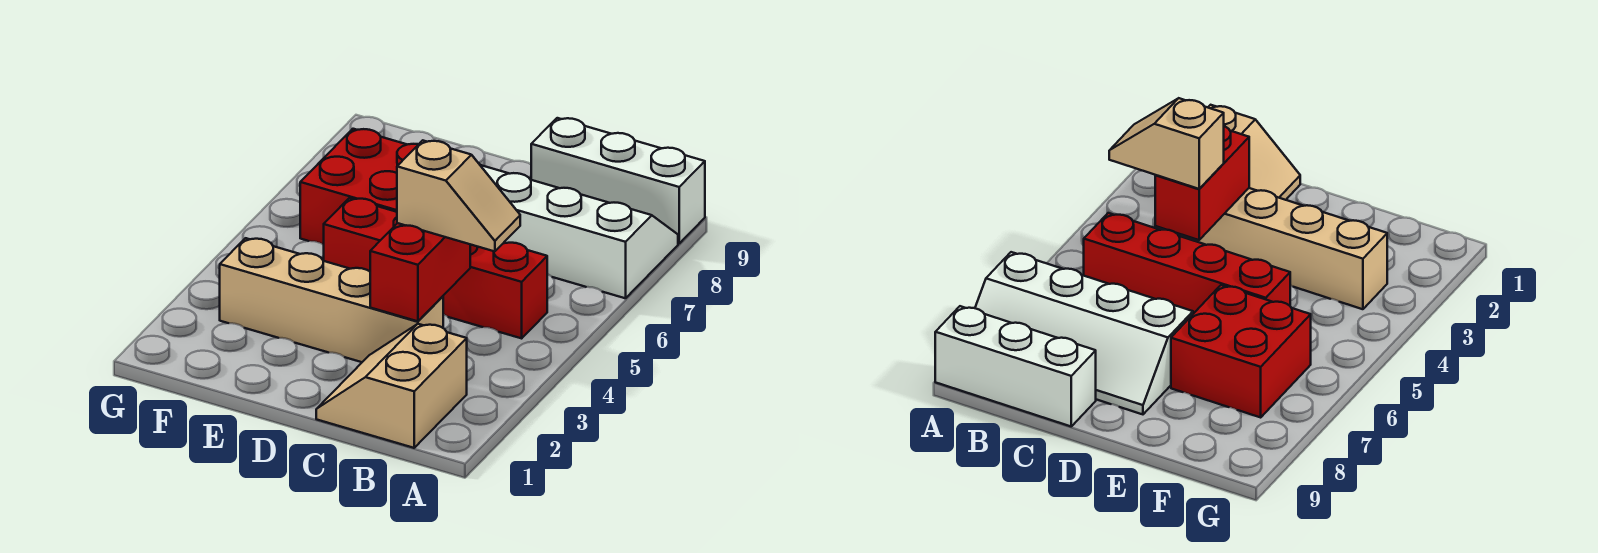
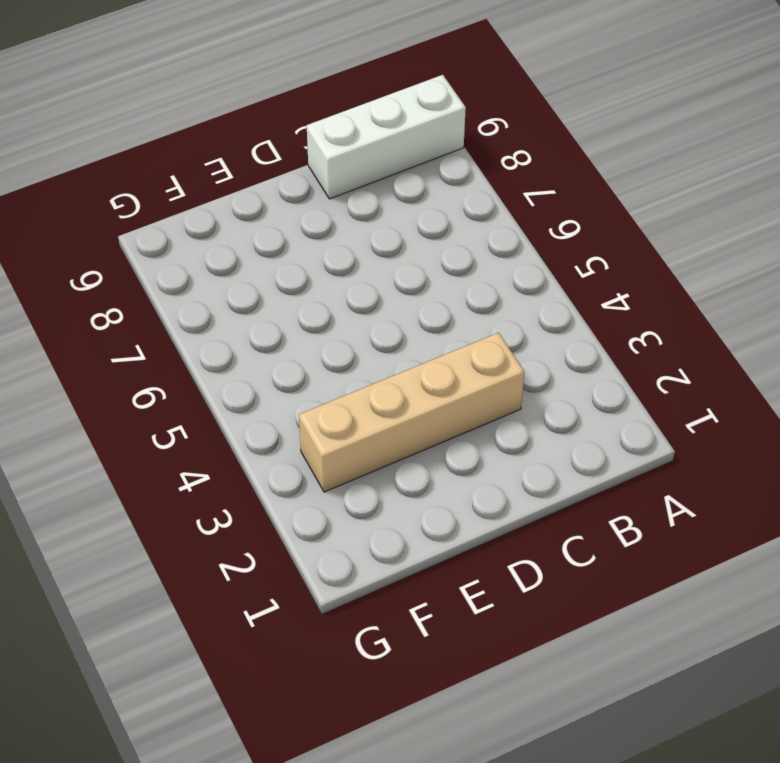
none -> white slope A7:D8 level 1 top 7
none -> tan slope B1:C2 level 1 top B

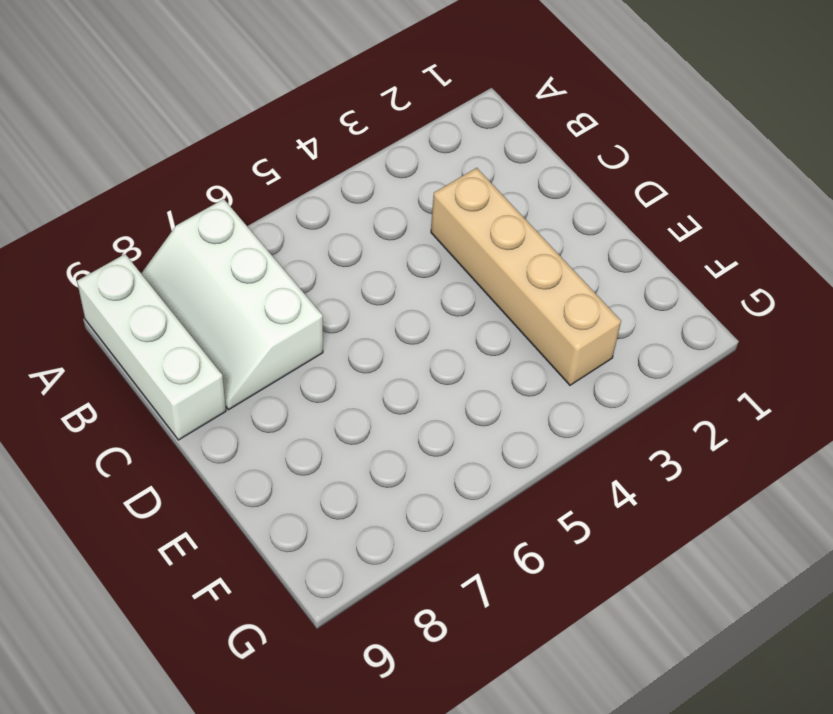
white slope A7:C8 level 1 top 7 -> white slope A7:D8 level 1 top 7
none -> tan slope B1:C2 level 1 top B
none -> red brick B5:E5 level 1

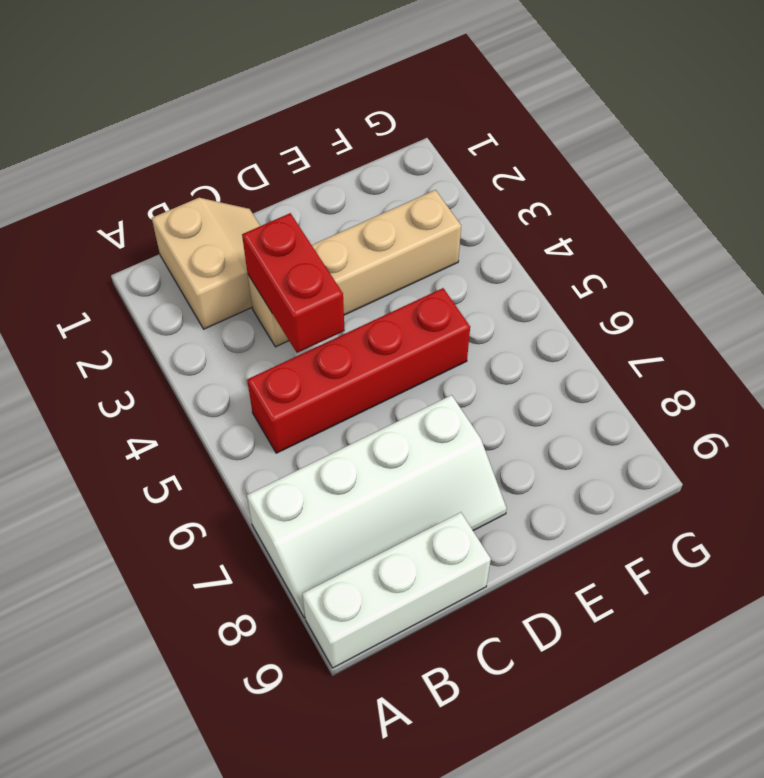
none -> red brick E6:F7 level 1
none -> tan slope B4:C4 level 3 top C

